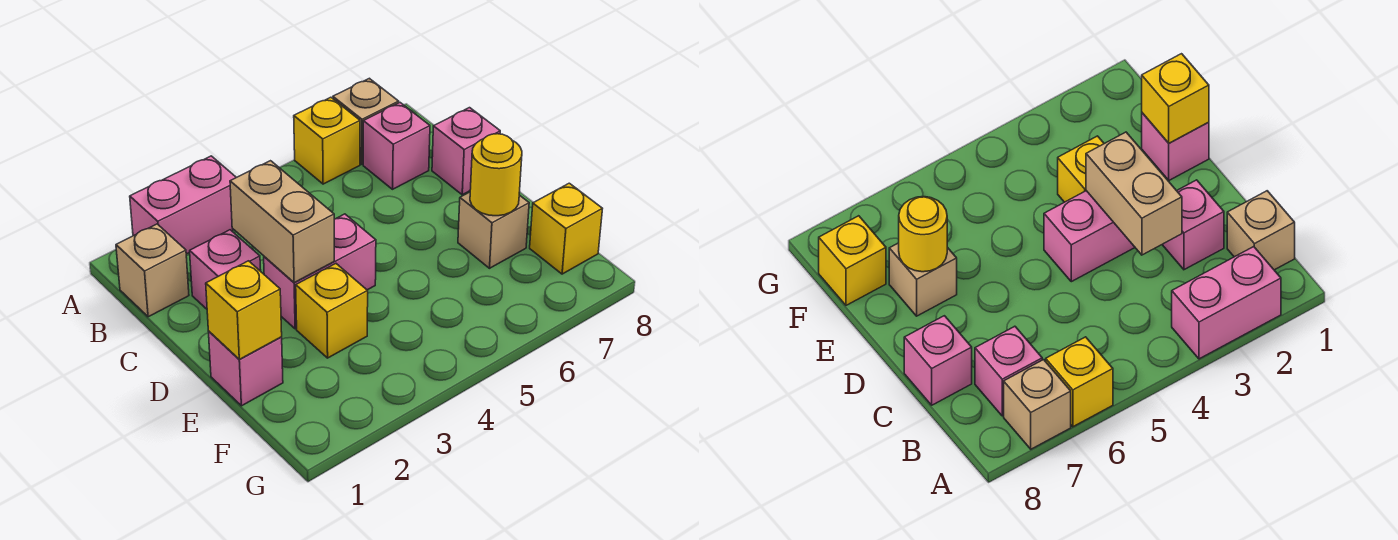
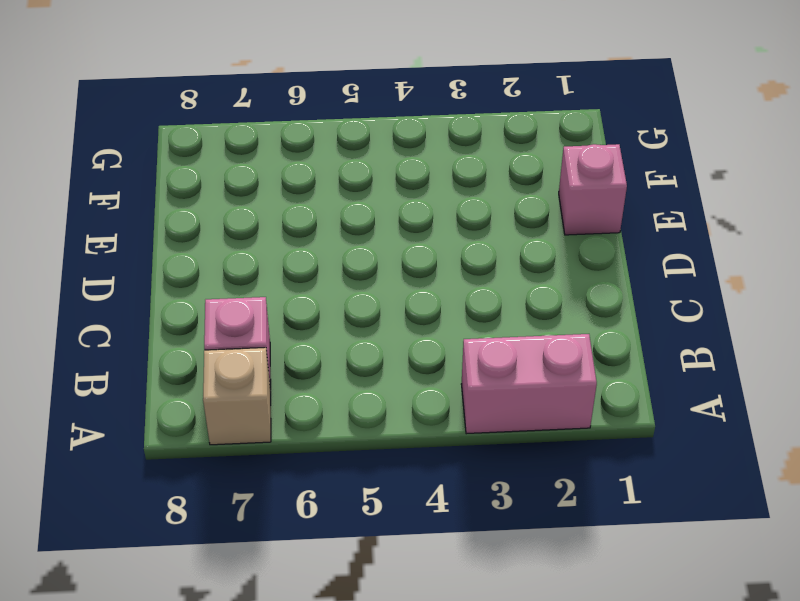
none -> yellow brick A6 level 1
none -> tan brick B1 level 1
none -> pink brick C2 level 1

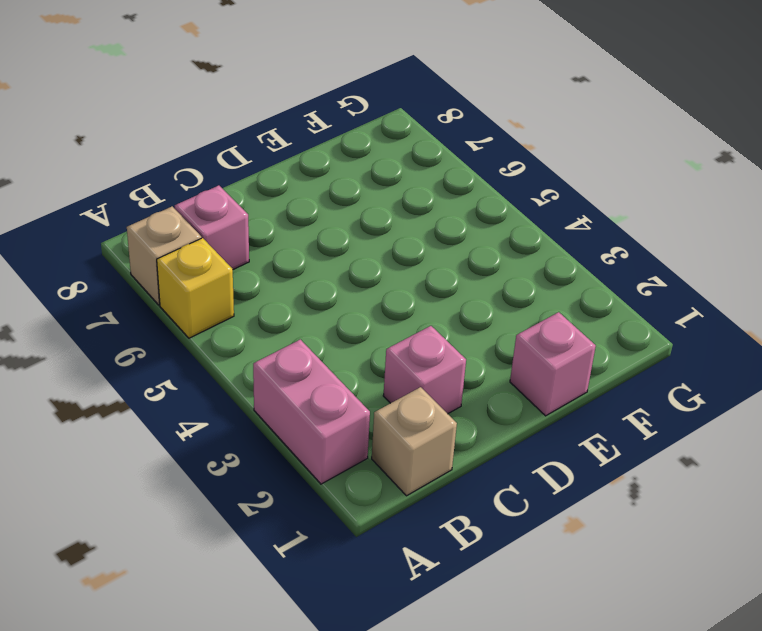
none -> pink brick C8 level 1
none -> pink brick D3:D4 level 1
none -> yellow brick E3 level 1

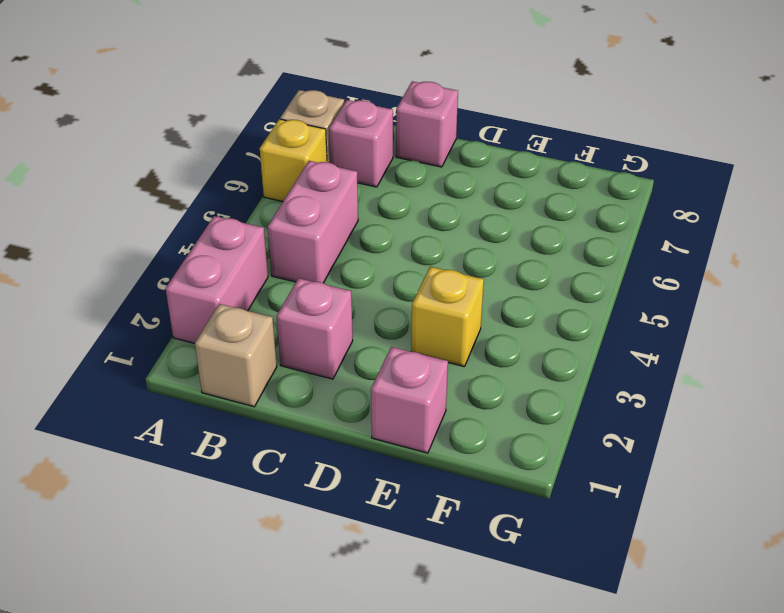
pink brick B4:B5 level 1 -> pink brick D3:D4 level 1
none -> tan brick E7 level 1
none -> yellow brick F8 level 1
none -> tan brick C3:D3 level 2

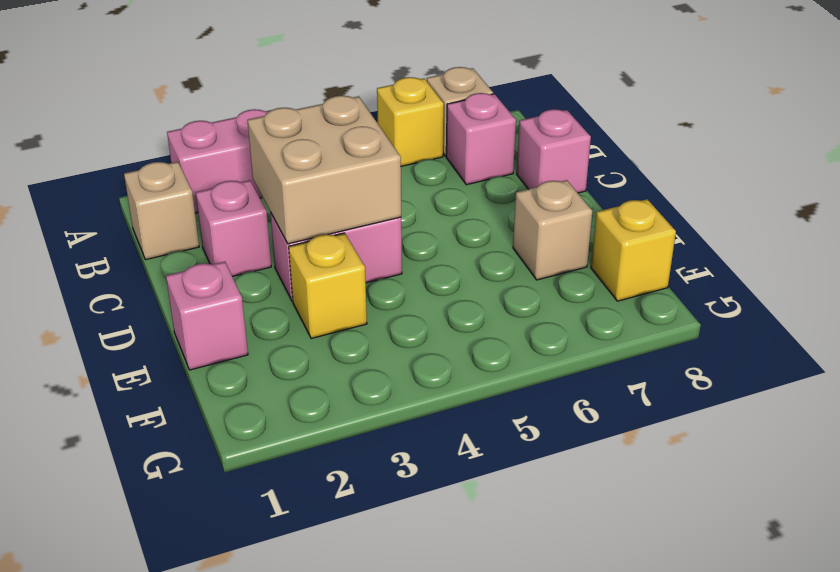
tan brick C3:D4 level 2 -> tan brick C3:D3 level 2
none -> yellow brick E1 level 2
none -> yellow round brick E7 level 2

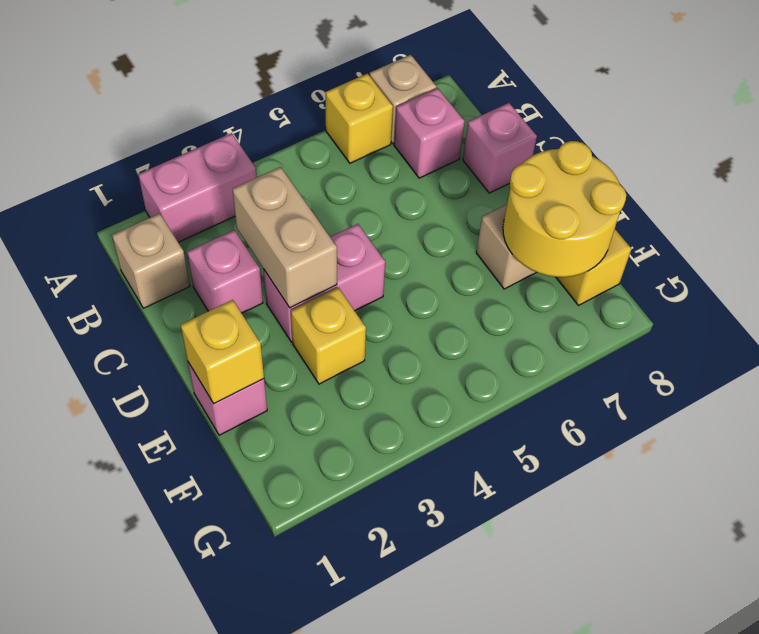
yellow round brick E7:F8 level 2 -> yellow round brick E7 level 2

